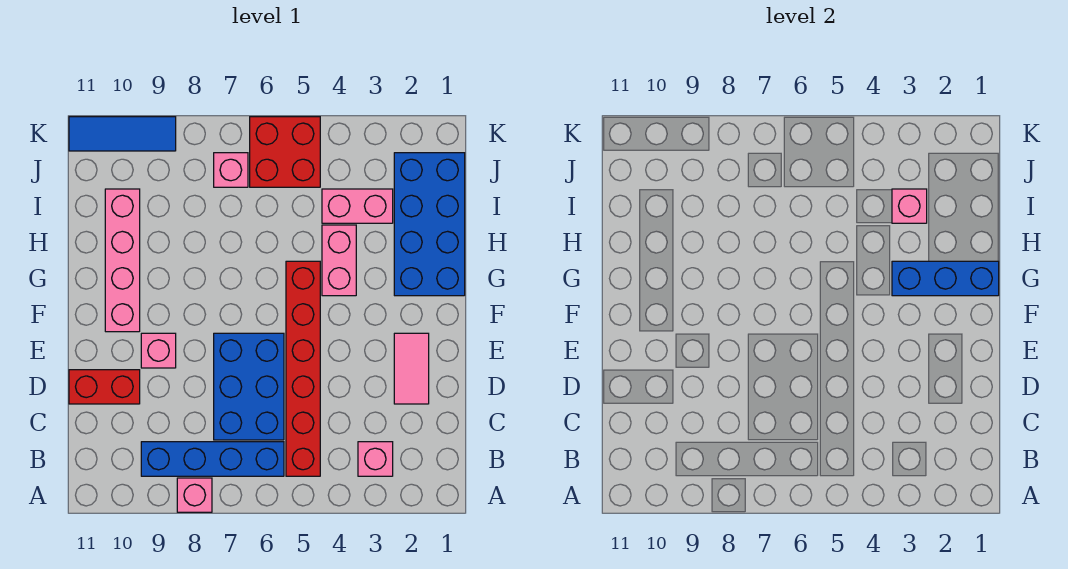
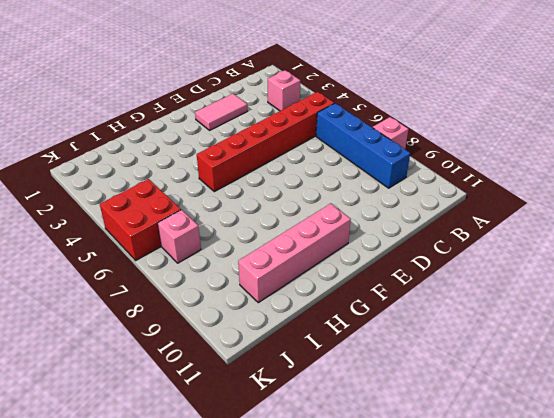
none -> blue brick C6:E7 level 1
none -> red brick D10:D11 level 1
none -> pink brick E9 level 1

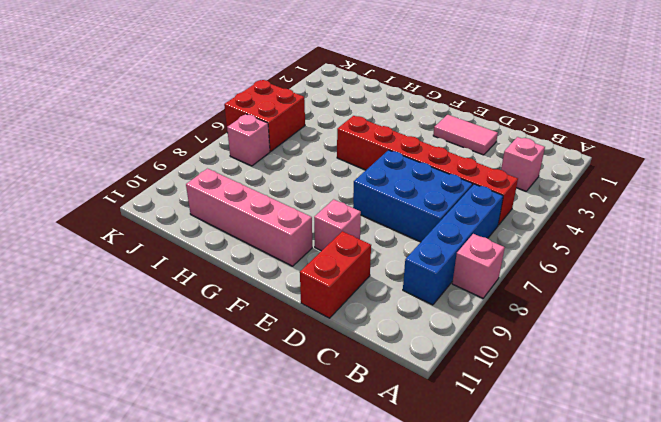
none -> blue brick G1:J2 level 1
none -> pink brick G4:H4 level 1
none -> pink brick I3:I4 level 1

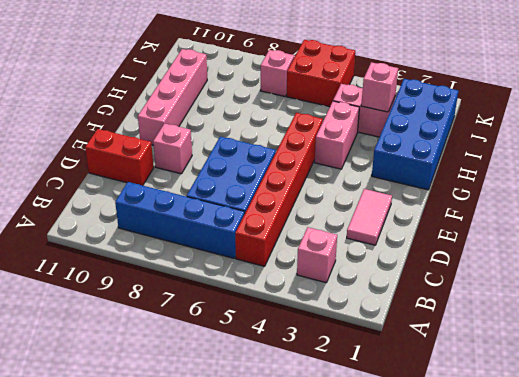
none -> pink brick A8 level 1
none -> blue tile K9:K11 level 1
none -> blue brick G1:G3 level 2

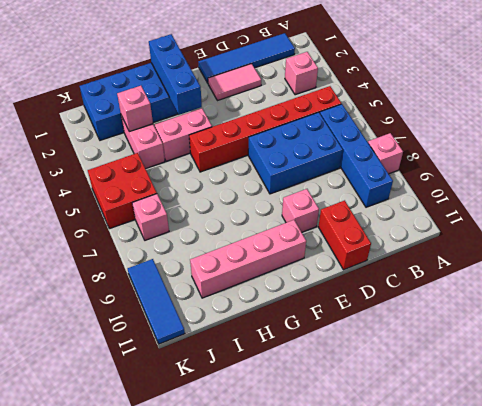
blue tile B1:E1 level 1 -> none

